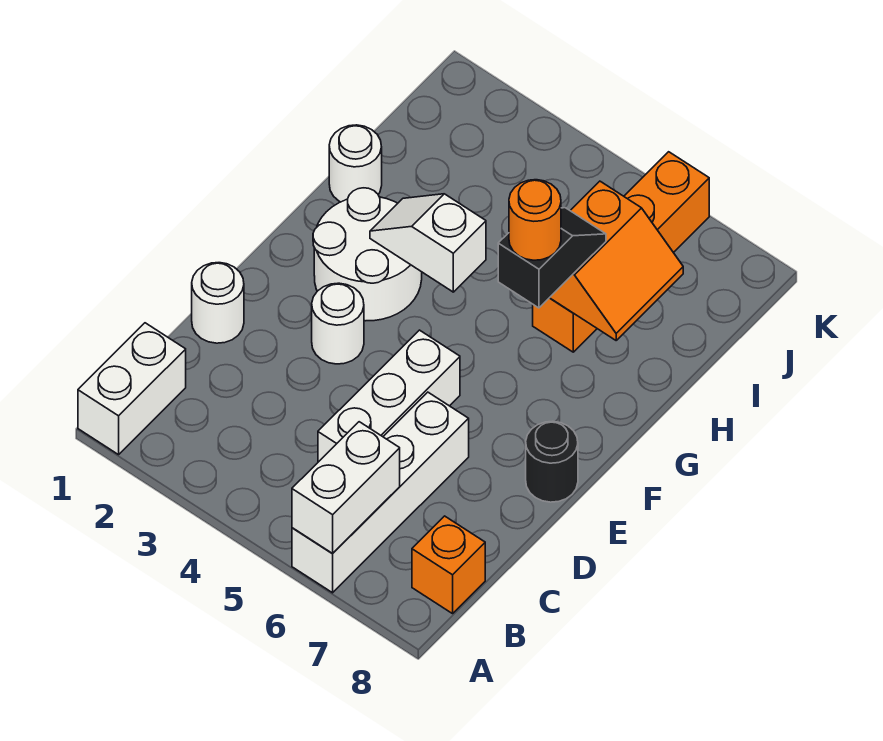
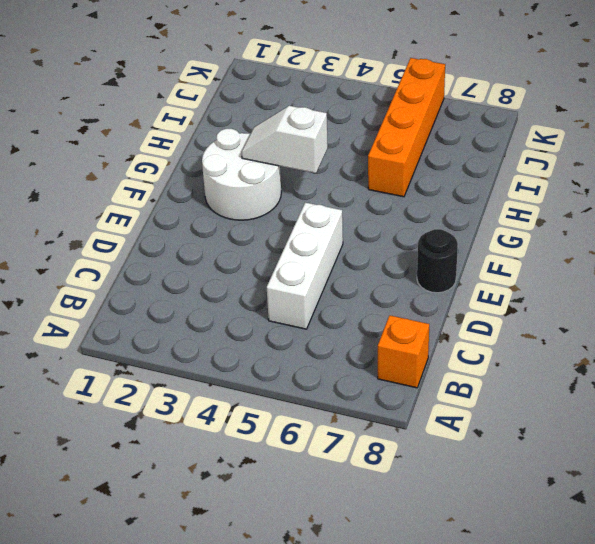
none -> white brick A1:B1 level 1
none -> white brick A6:D6 level 1
none -> white round brick D1 level 1

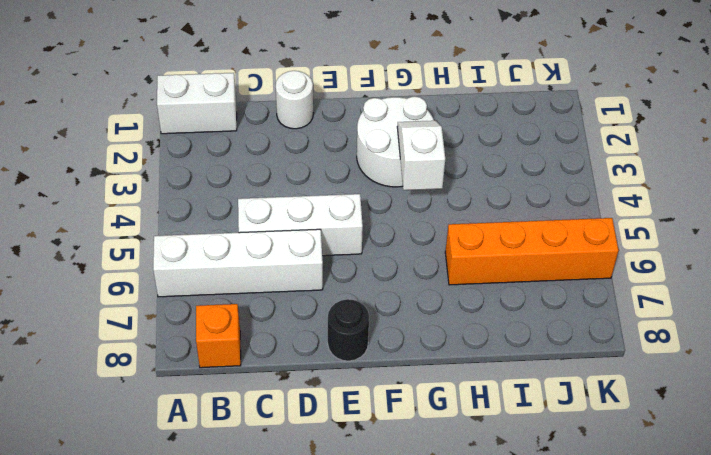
none -> white round brick E3 level 1
none -> white round brick H1 level 1
none -> white brick A6:B6 level 2

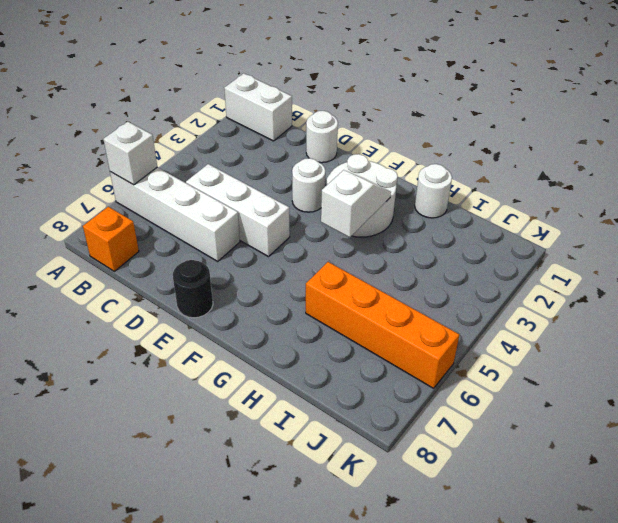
white brick A6 level 2 -> white brick A6:B6 level 2
none -> orange slope H6:I7 level 2 top 6
none -> black slope G6:H6 level 3 top G
none -> orange round brick G6 level 4

